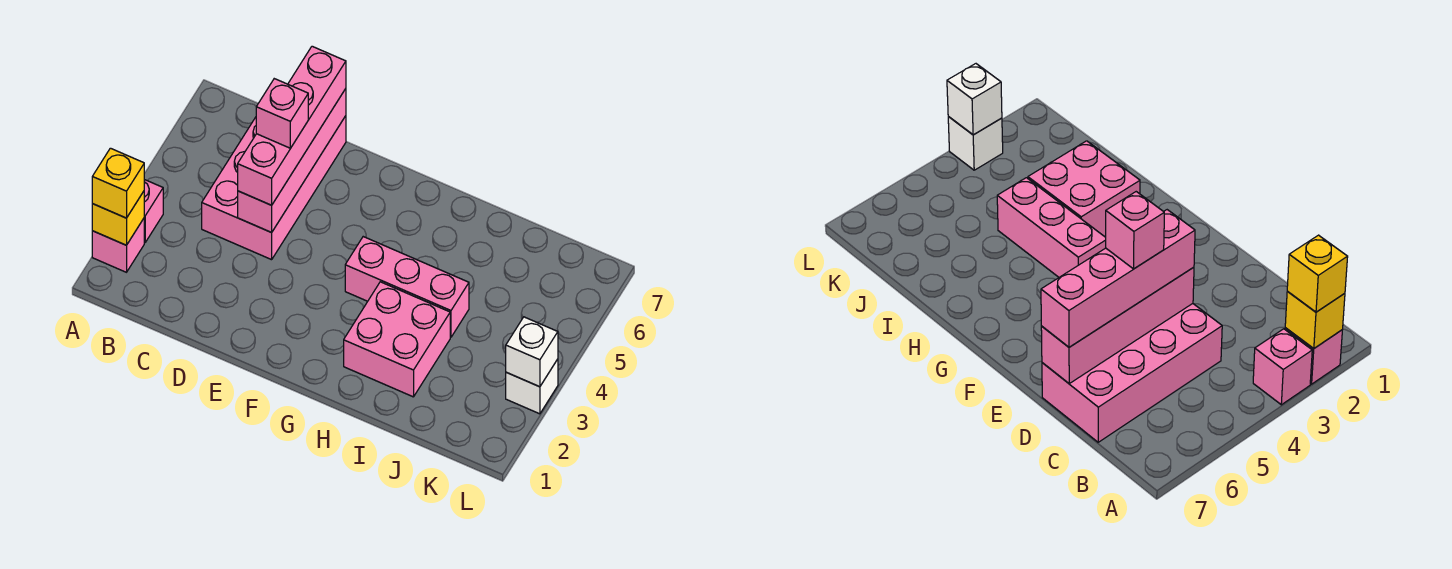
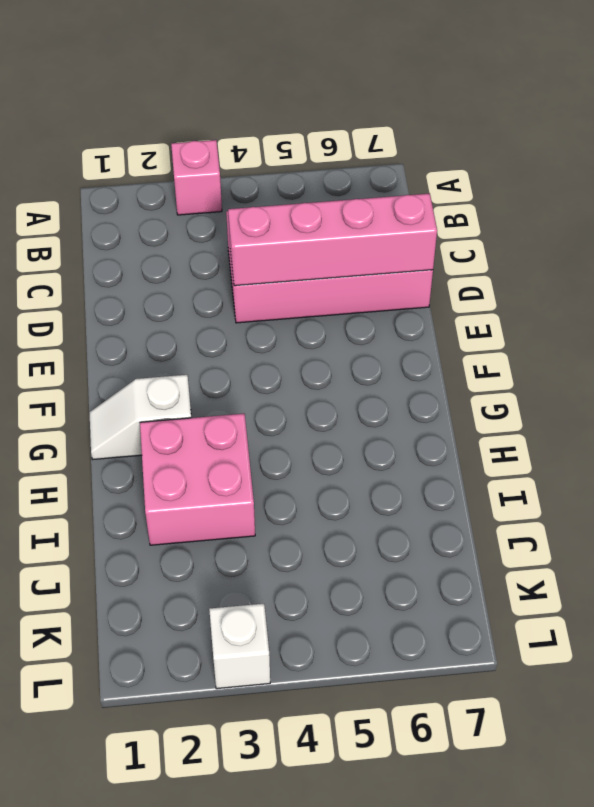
white slope G1:G2 level 1 top 2 -> none
none -> pink brick A2 level 1
none -> pink brick G4:I4 level 1
none -> yellow brick A2 level 2

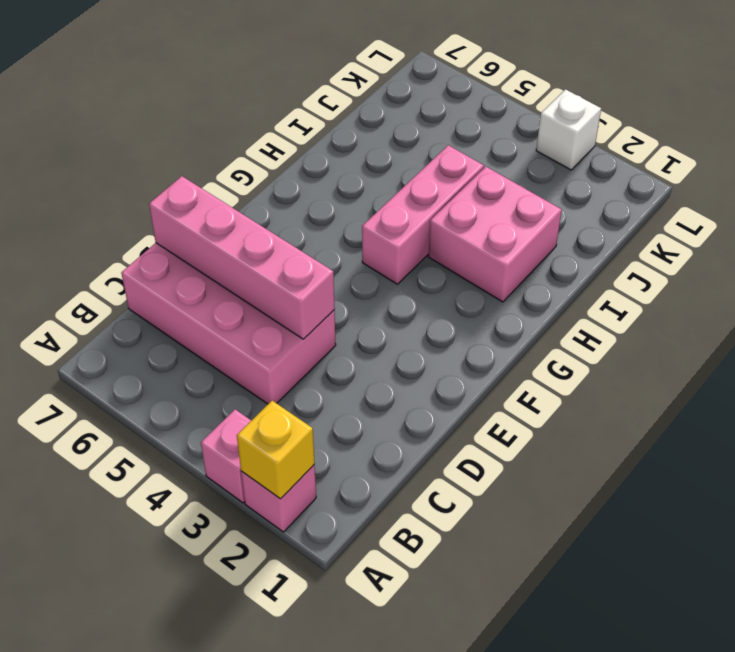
none -> white brick L3 level 2
none -> yellow brick A2 level 3
none -> pink brick D4:D7 level 3

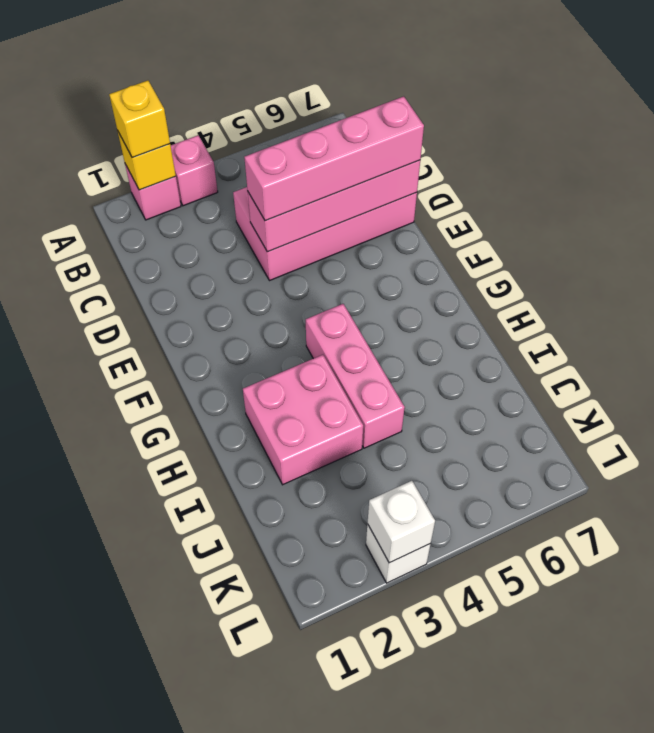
none -> pink brick D5 level 4

